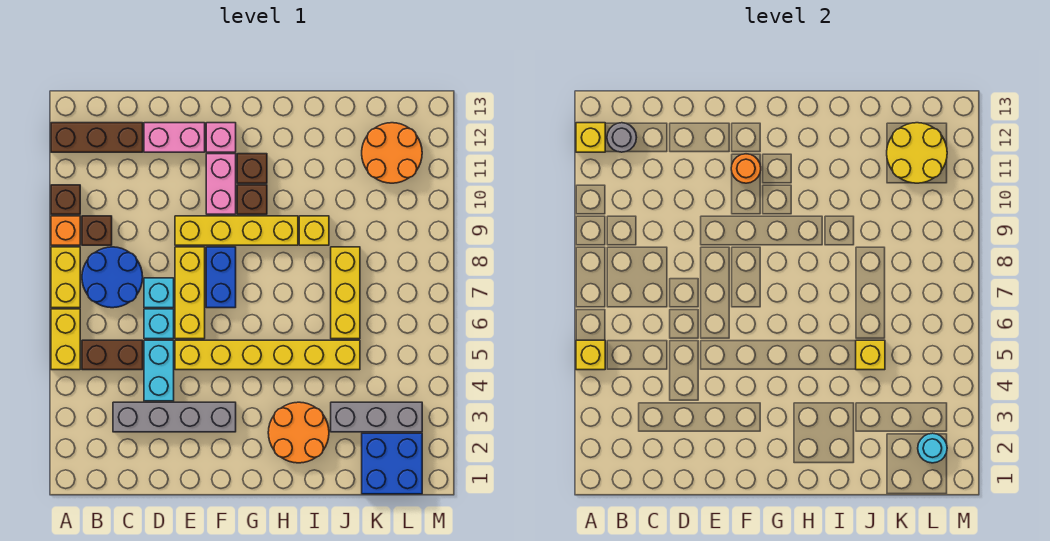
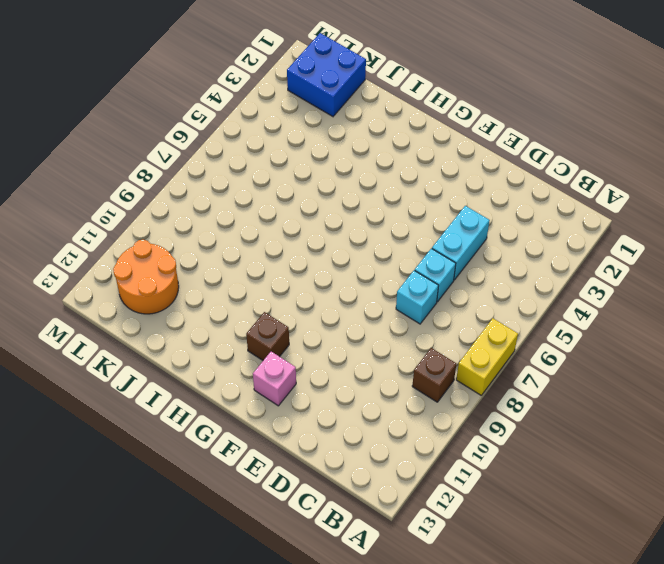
none -> yellow brick A5:A6 level 1
none -> orange brick A9 level 1
none -> brown brick A10 level 1
none -> brown brick A12:C12 level 1

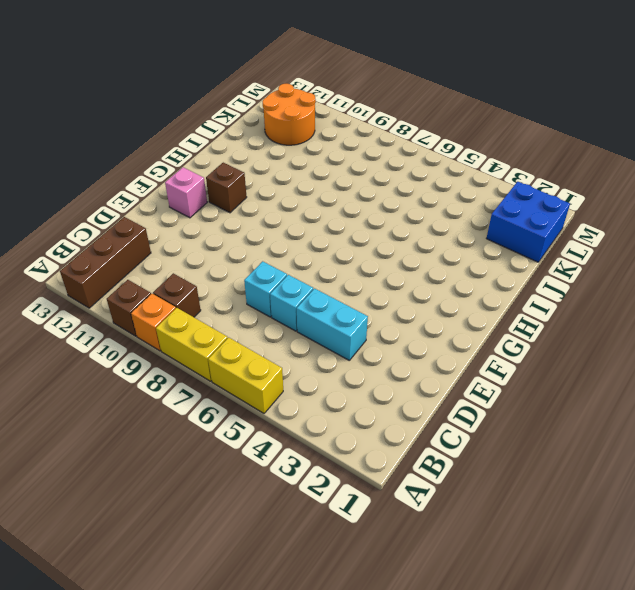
none -> brown brick B5:C5 level 1
none -> blue round brick B7:C8 level 1
none -> grey brick C3:F3 level 1
none -> pink brick D12:E12 level 1

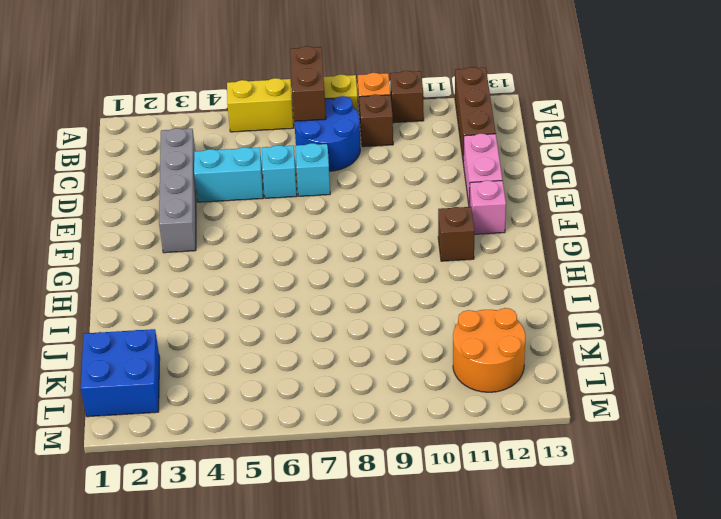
brown brick A7:B7 level 2 -> brown brick B5:C5 level 1
none -> yellow brick E5:J5 level 1
none -> yellow brick E6:E8 level 1
none -> yellow brick E9:H9 level 1
none -> blue brick F7:F8 level 1

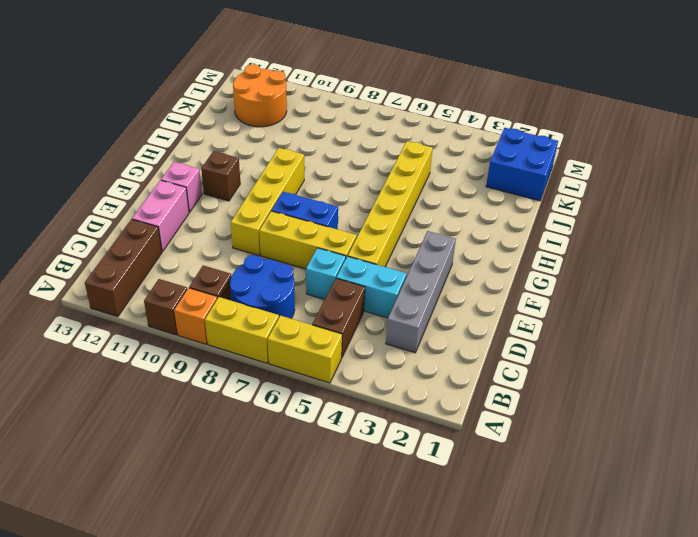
none -> cyan brick D7 level 1
none -> pink brick F10:F11 level 1
none -> brown brick G10 level 1
none -> orange round brick H2:I3 level 1

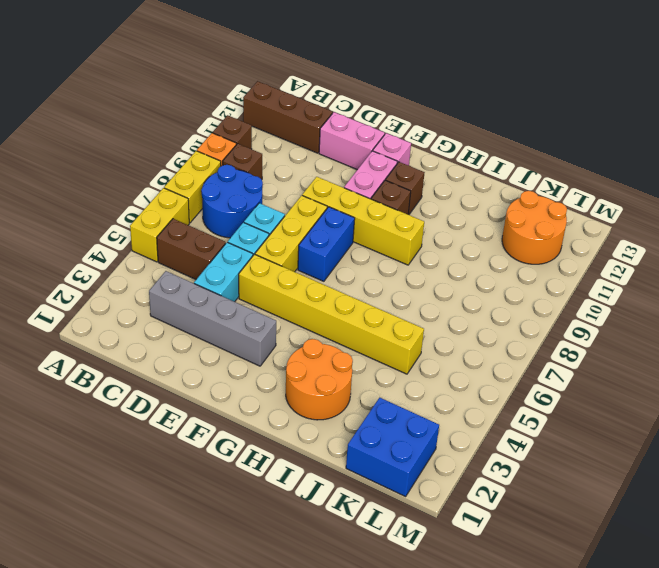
none -> yellow brick I9 level 1
none -> grey brick J3:L3 level 1
none -> yellow brick J6:J8 level 1
none -> yellow brick A5 level 2

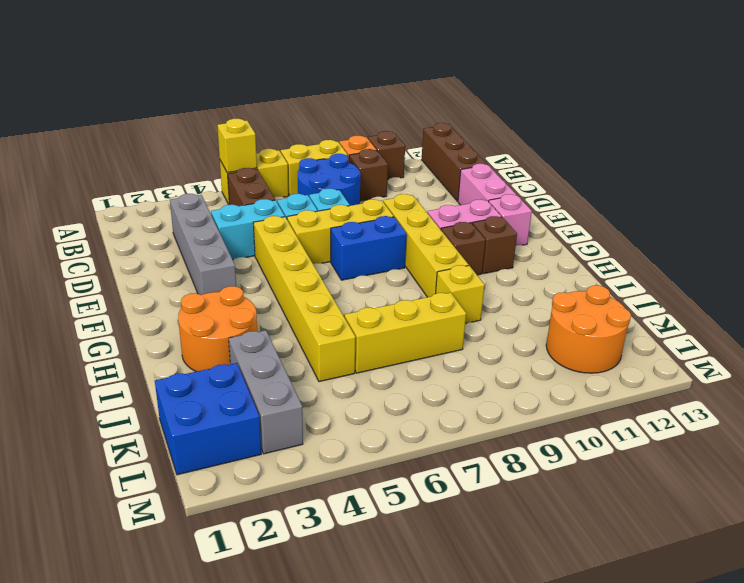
none -> yellow brick A12 level 2
none -> grey round brick B12 level 2
none -> orange round brick F11 level 2
none -> yellow brick J5 level 2

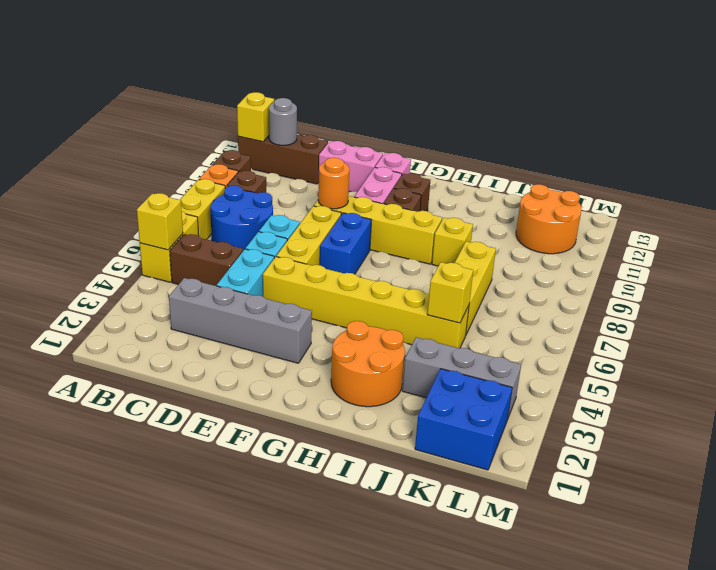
orange round brick E9 level 2 -> orange round brick F11 level 2
none -> yellow round brick K11:L12 level 2
none -> cyan round brick L2 level 2

